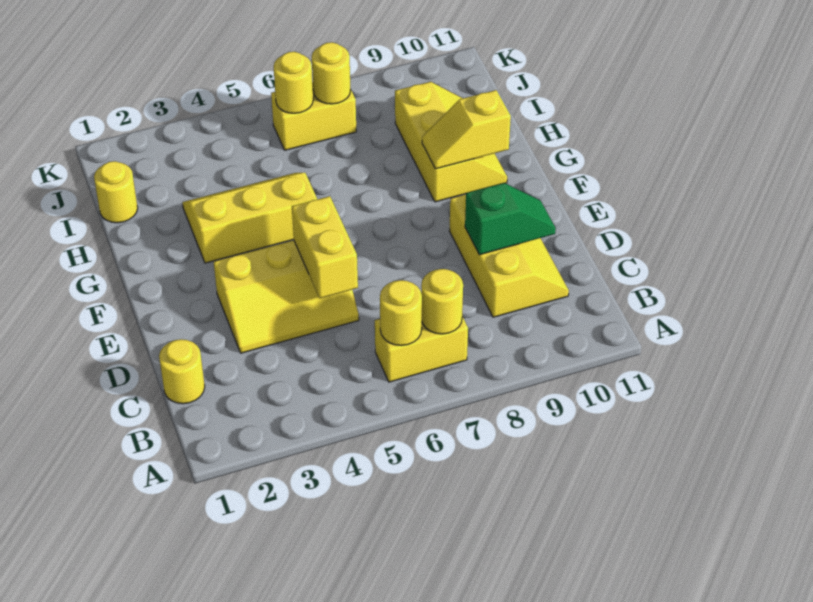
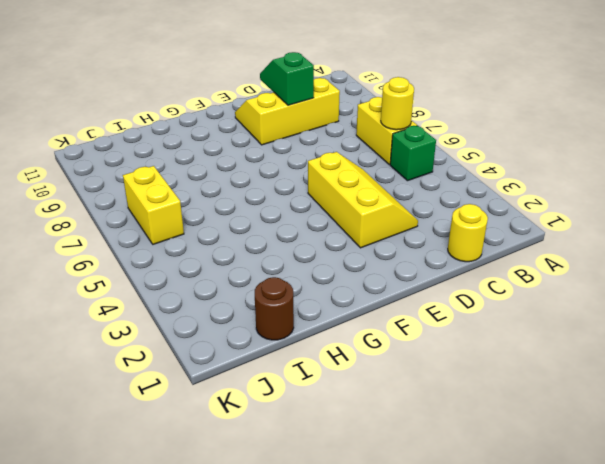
green brick B5 level 1 -> none
brown round brick I1 level 1 -> yellow round brick I1 level 1
none -> yellow slope G3:H5 level 1 top G
none -> yellow slope G9:I10 level 1 top 9
none -> yellow round brick B7 level 2

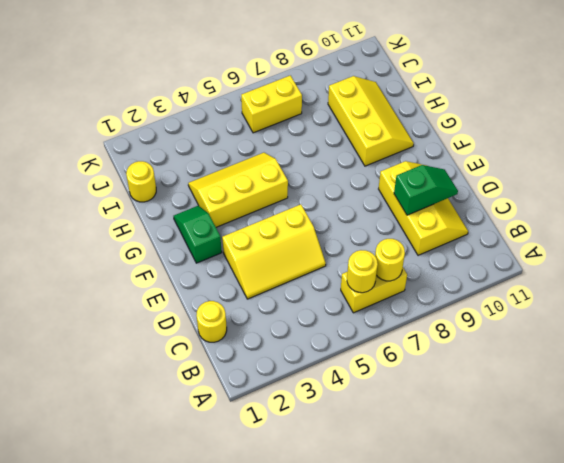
green slope F2:G2 level 1 top F -> none
none -> yellow brick D5:E5 level 2
none -> yellow slope G9:G10 level 2 top 10
none -> yellow round brick J6 level 2

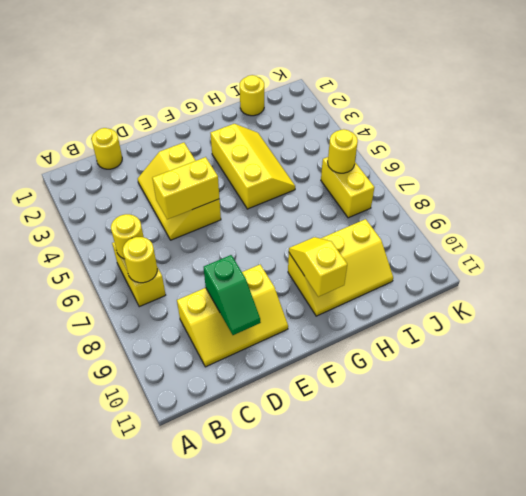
none -> yellow round brick J7 level 2

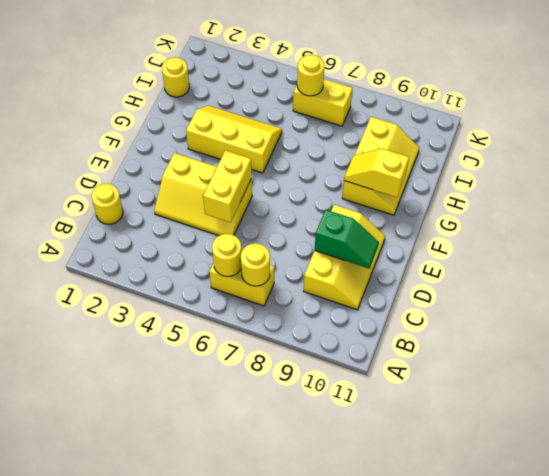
none -> yellow round brick J7 level 2

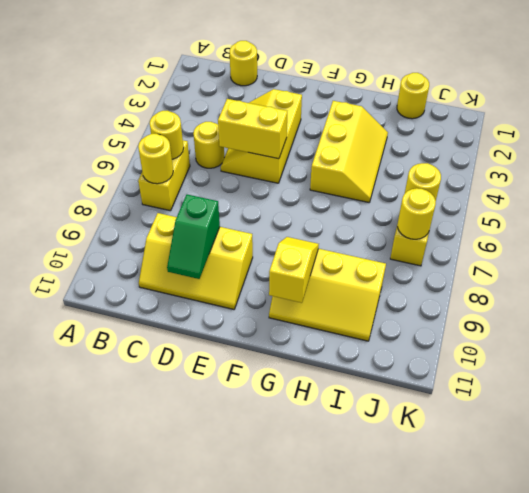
yellow round brick C5 level 1 -> none

